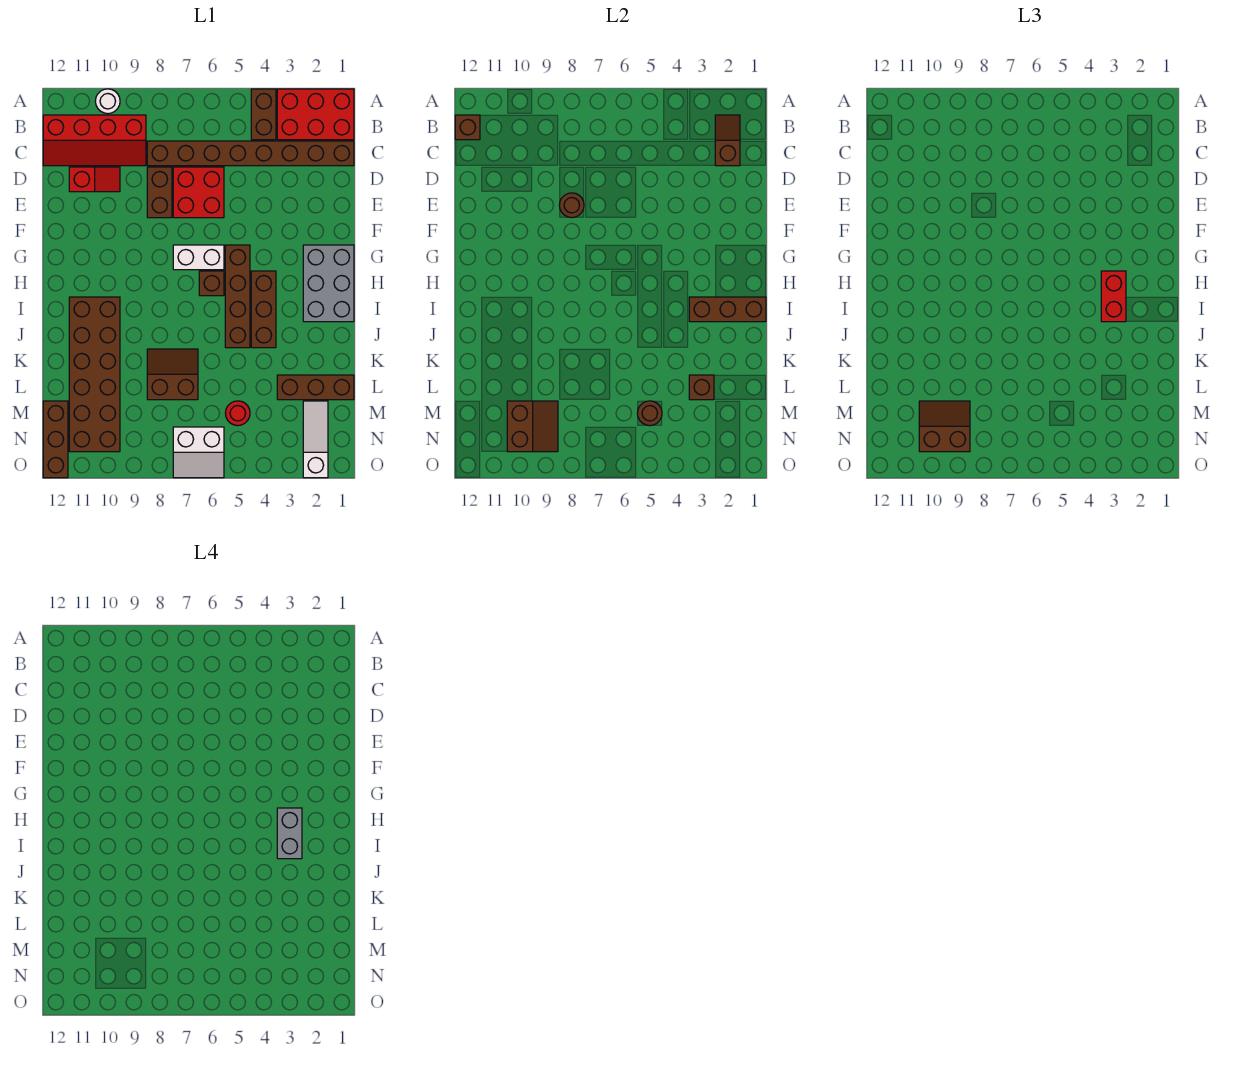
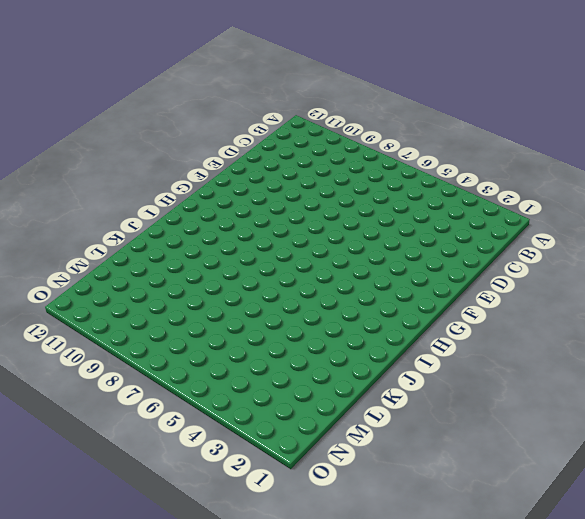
none -> red brick A1:B3 level 1
none -> brown brick A4:B4 level 1
none -> white round brick A10 level 1
none -> red slope B9:C12 level 1 top B

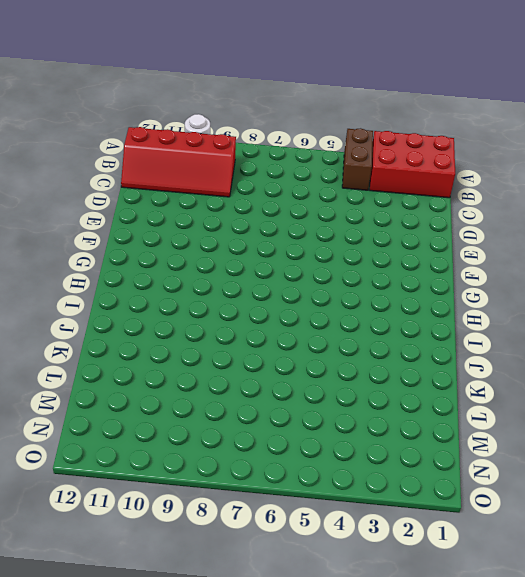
none -> brown brick C1:C8 level 1
none -> red brick D6:E7 level 1
none -> brown brick D8:E8 level 1
none -> red slope D10:D11 level 1 top 11

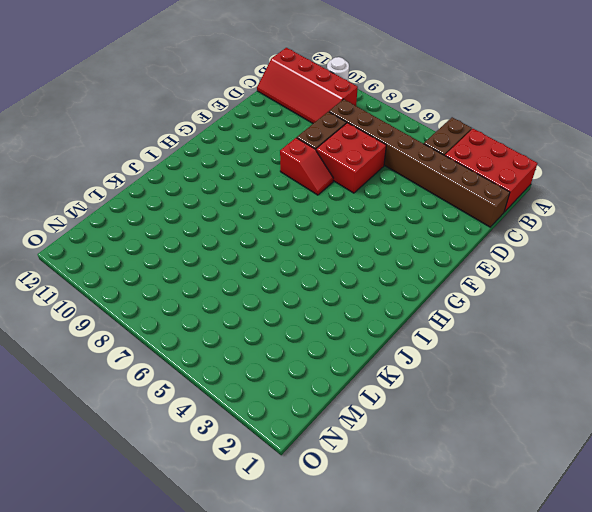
red slope F7:F8 level 1 top 8 -> red slope D10:D11 level 1 top 11
none -> grey brick G1:I2 level 1
none -> brown brick G5:J5 level 1
none -> white brick G6:G7 level 1
none -> brown brick H4:J4 level 1

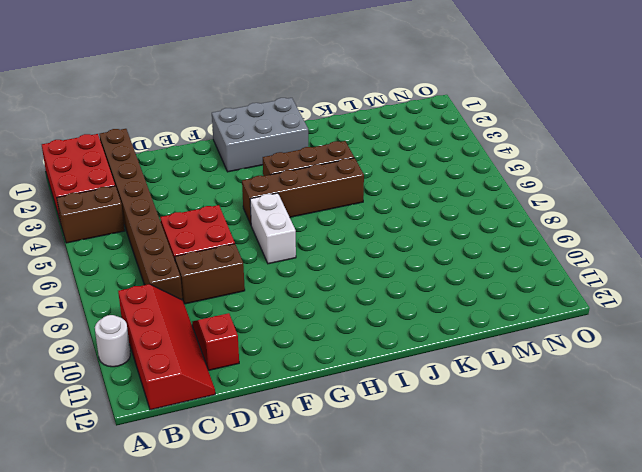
none -> brown brick H6 level 1
none -> brown brick I10:N11 level 1
none -> brown slope K7:L8 level 1 top L
none -> brown brick L1:L3 level 1

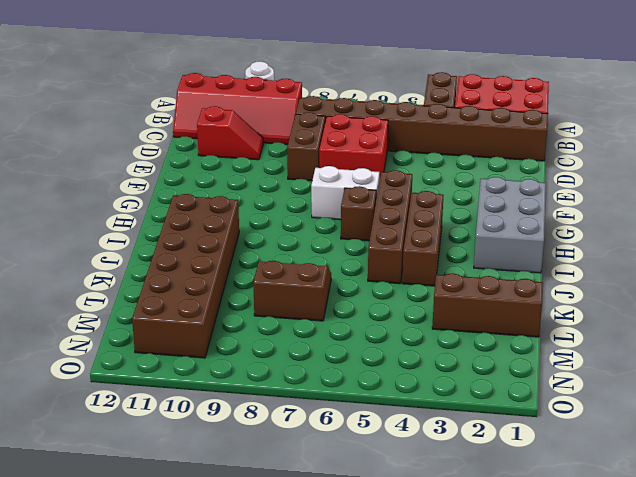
none -> white slope M2:O2 level 1 top O
none -> red round brick M5 level 1
none -> brown brick M12:O12 level 1
none -> white slope N6:O7 level 1 top N

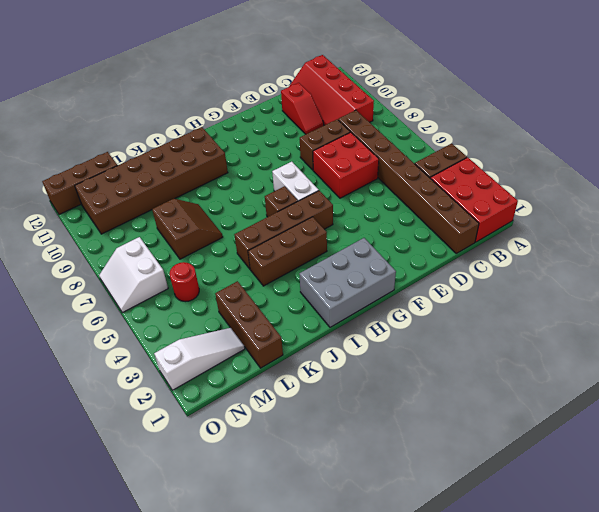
none -> white round brick A10 level 1
none -> brown slope B2:C2 level 2 top C
none -> brown brick B12 level 2
none -> brown round brick E8 level 2

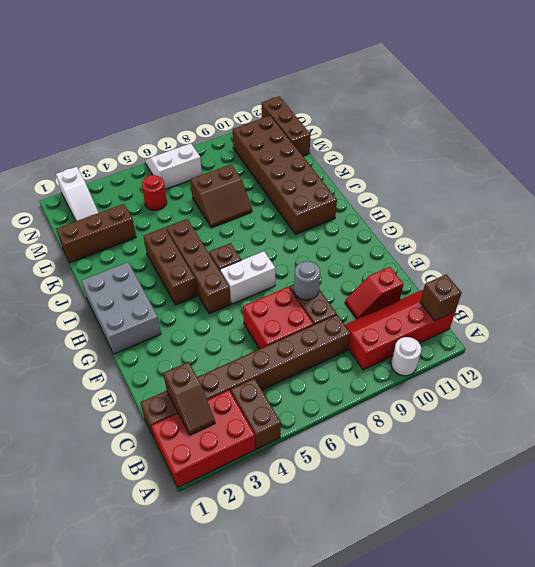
grey round brick E8 level 2 -> brown round brick E8 level 2
none -> brown brick I1:I3 level 2
none -> brown brick L3 level 2
none -> brown round brick M5 level 2
none -> brown slope M9:N10 level 2 top 10

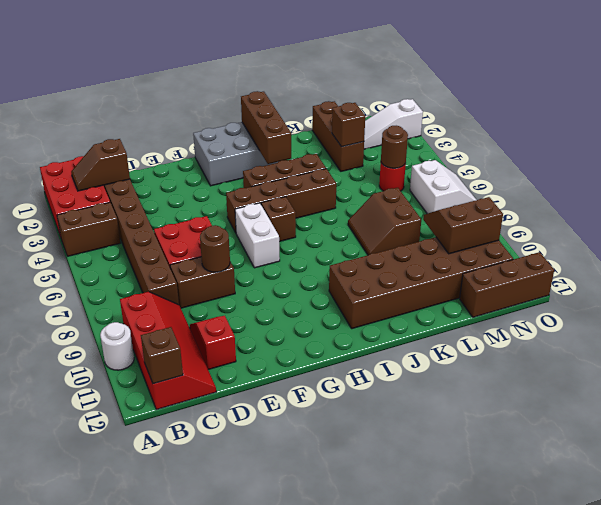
none -> red brick H3:I3 level 3
none -> brown slope M9:N10 level 3 top N
none -> grey brick H3:I3 level 4

